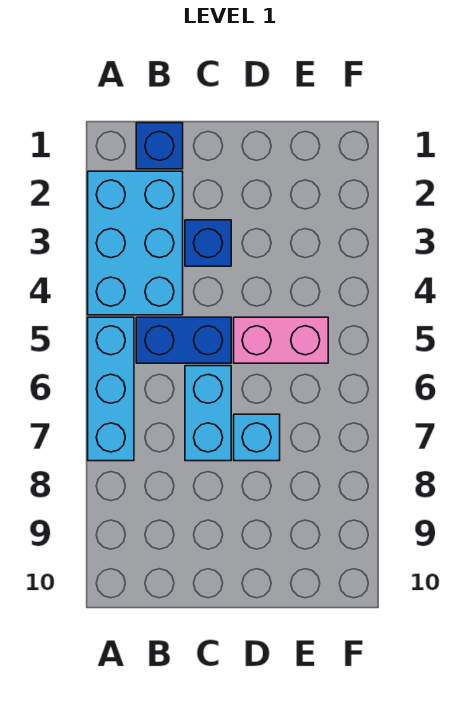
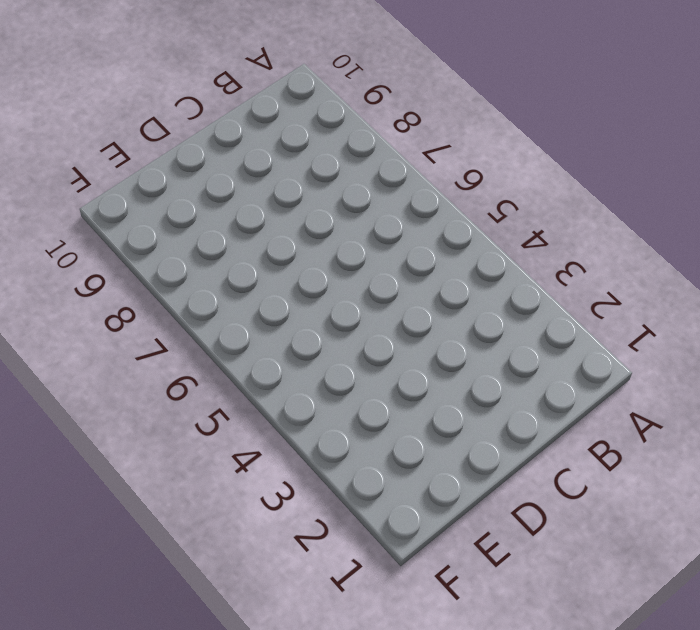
none -> cyan brick A2:B4 level 1
none -> cyan brick A5:A7 level 1

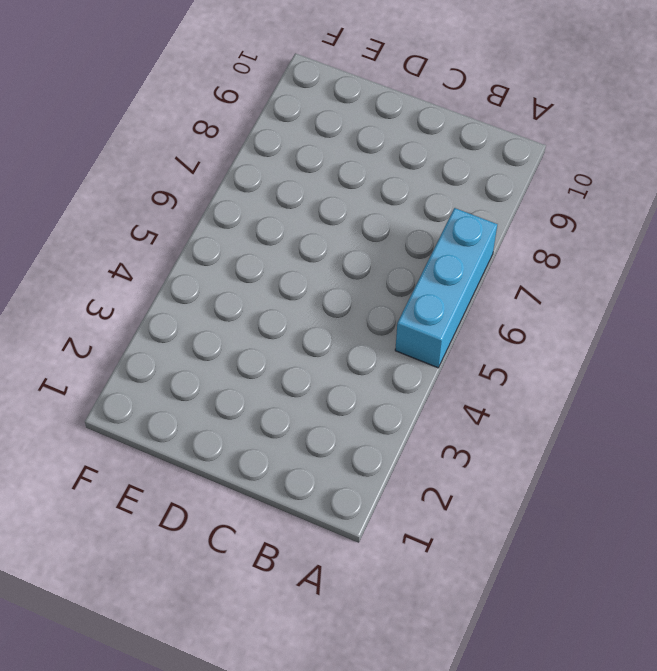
none -> cyan brick A2:B4 level 1
none -> blue brick B1 level 1

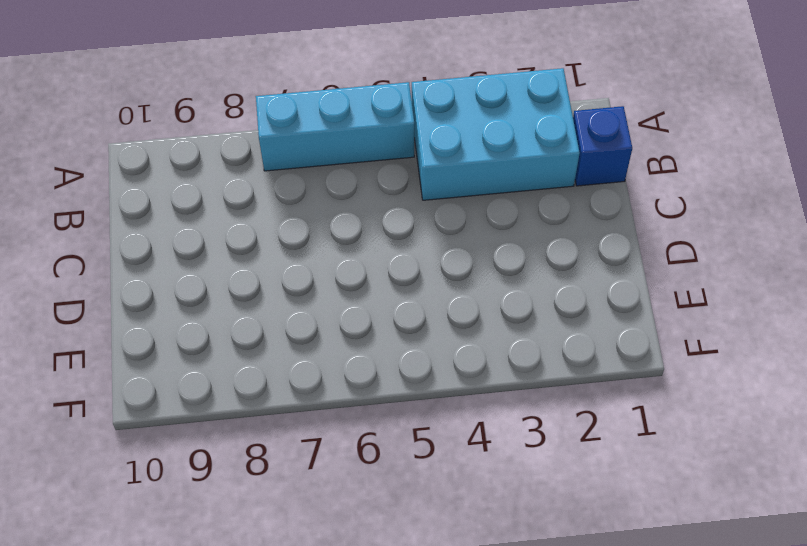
none -> blue brick B5:C5 level 1
none -> blue brick C3 level 1

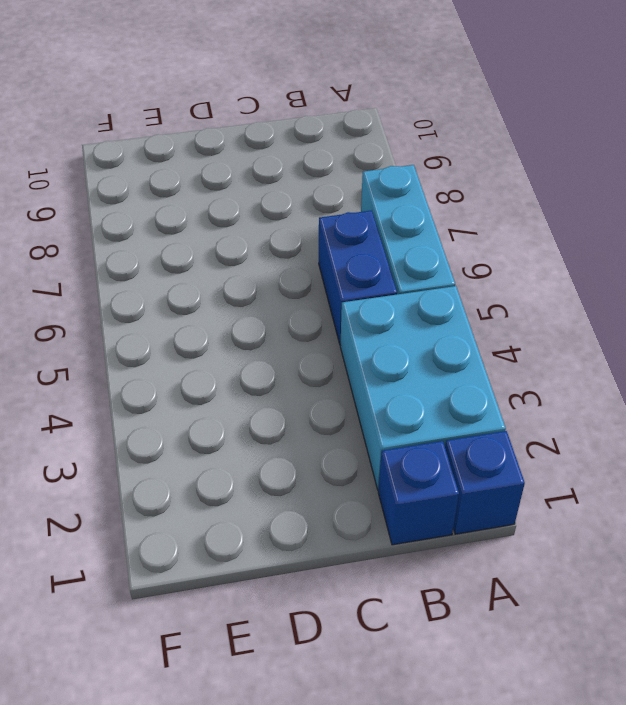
blue brick A1 level 1 -> blue brick C3 level 1
blue brick B5:B6 level 1 -> blue brick B5:C5 level 1
none -> cyan brick C6:C7 level 1
none -> pink brick D5:E5 level 1

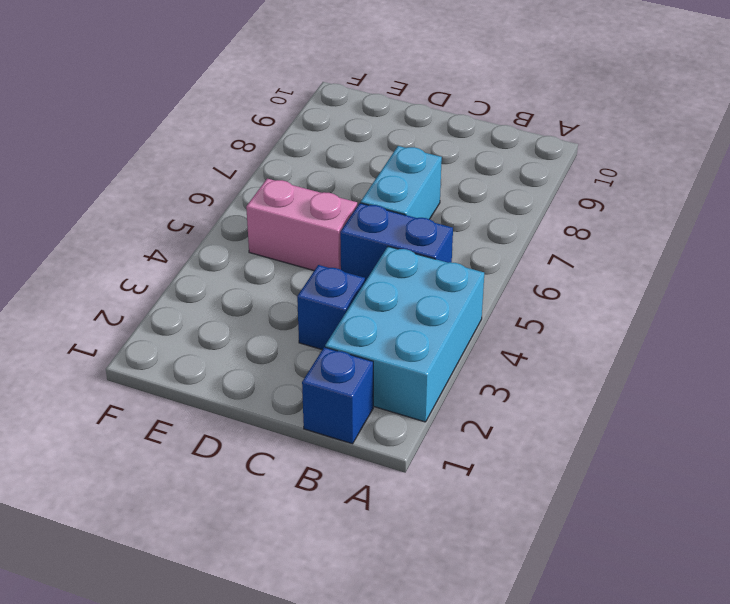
none -> cyan brick A5:A7 level 1
none -> cyan brick D7 level 1

